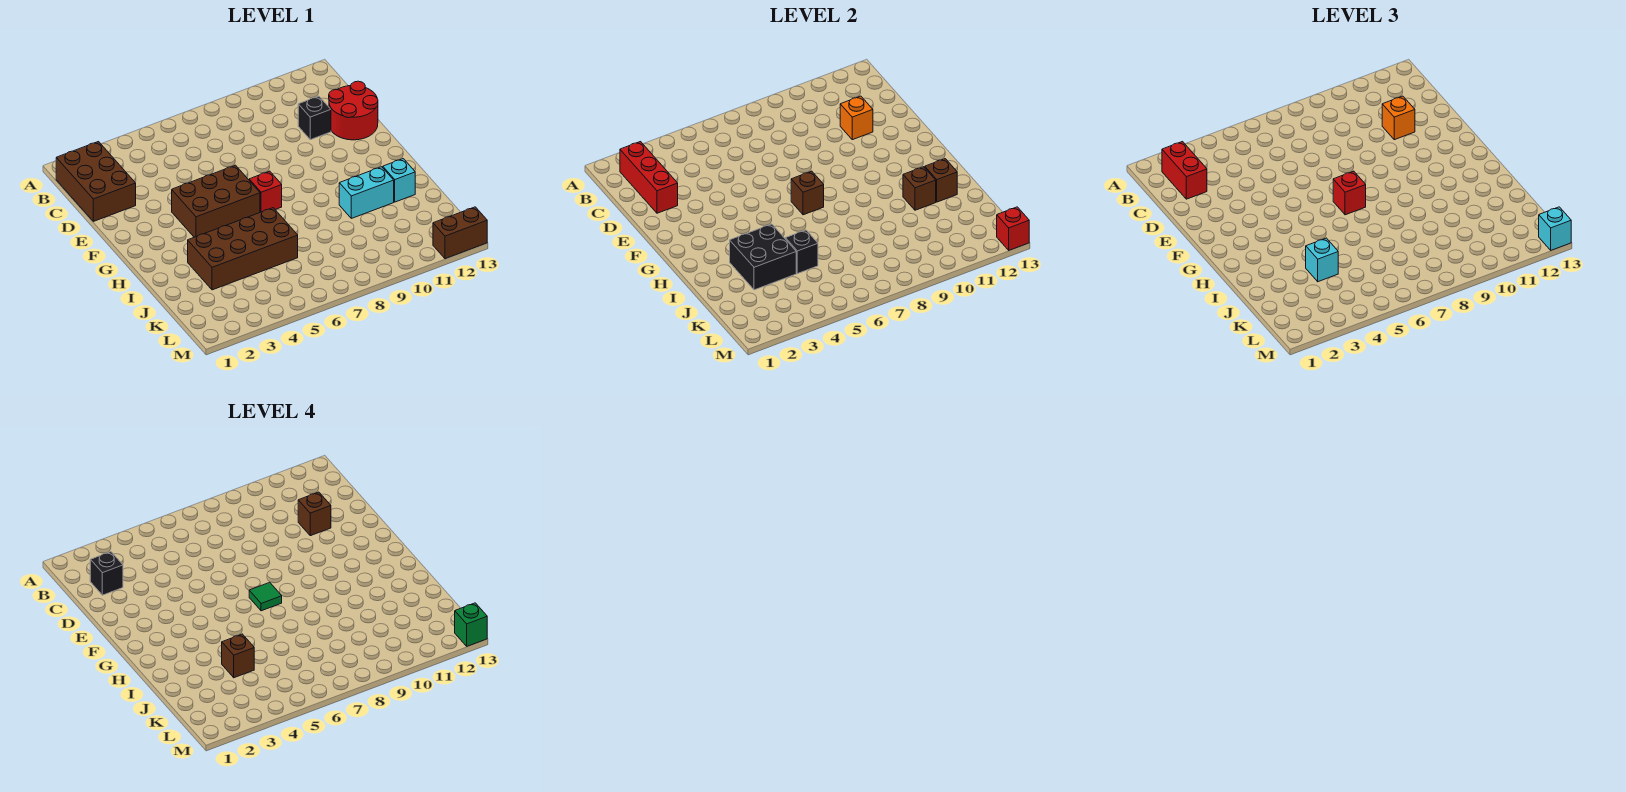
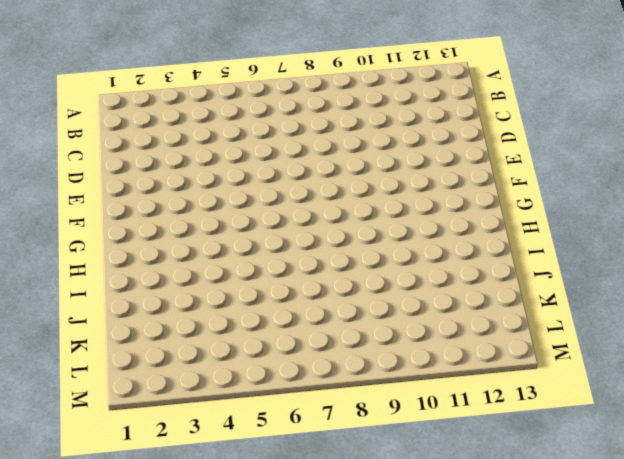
none -> brown brick B1:D2 level 1
none -> black brick D11 level 1
none -> red round brick D12:E13 level 1

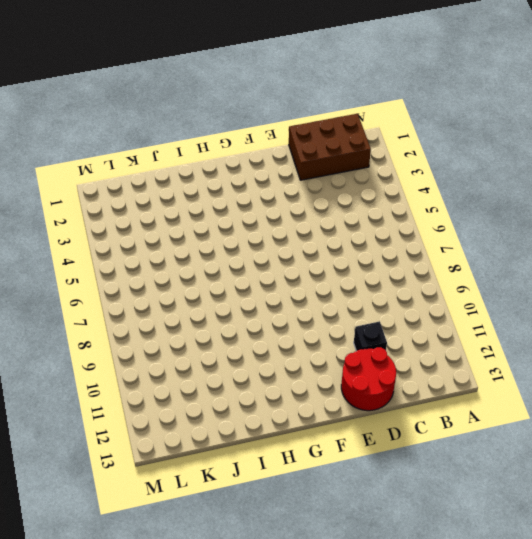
none -> brown brick F4:G6 level 1
none -> red brick G7 level 1
none -> brown brick I3:J6 level 1

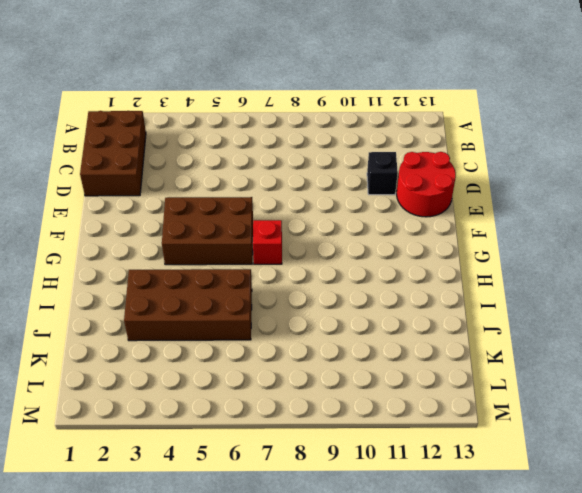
none -> cyan brick I10:I11 level 1
none -> cyan brick I12 level 1
none -> brown brick M12:M13 level 1

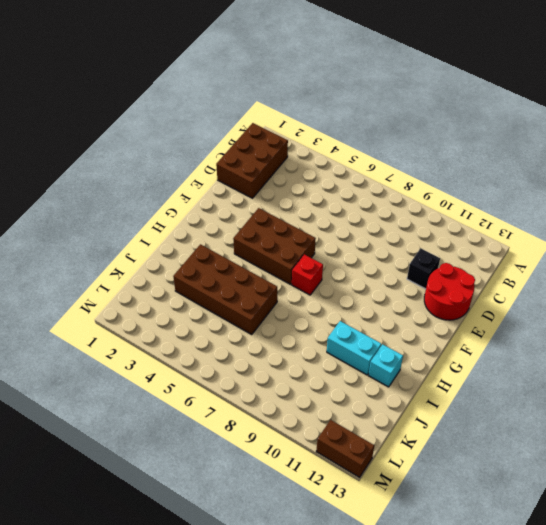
none -> red brick B2:D2 level 2
none -> orange brick D11 level 2
none -> brown brick G7 level 2

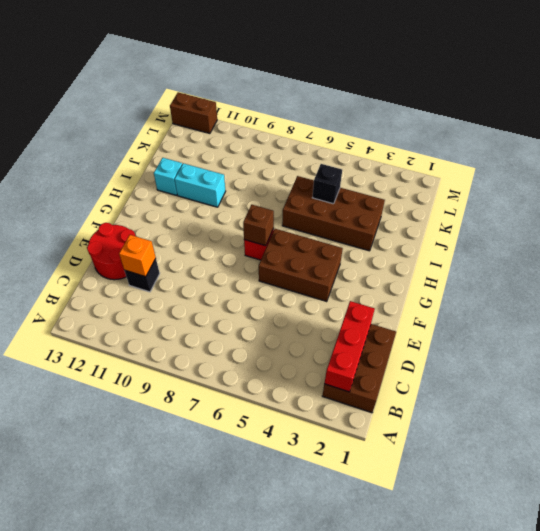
none -> black brick I3:J4 level 2
none -> brown brick I11 level 2
none -> brown brick I12 level 2

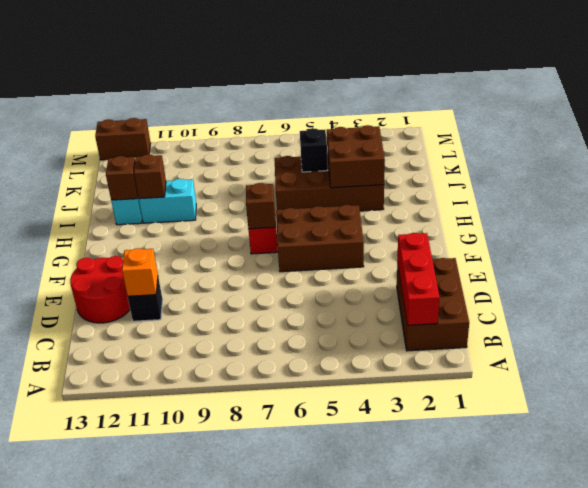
brown brick I3:J4 level 2 -> black brick I3:J4 level 2
none -> red brick M13 level 2
none -> red brick B2:C2 level 3
none -> orange brick D11 level 3

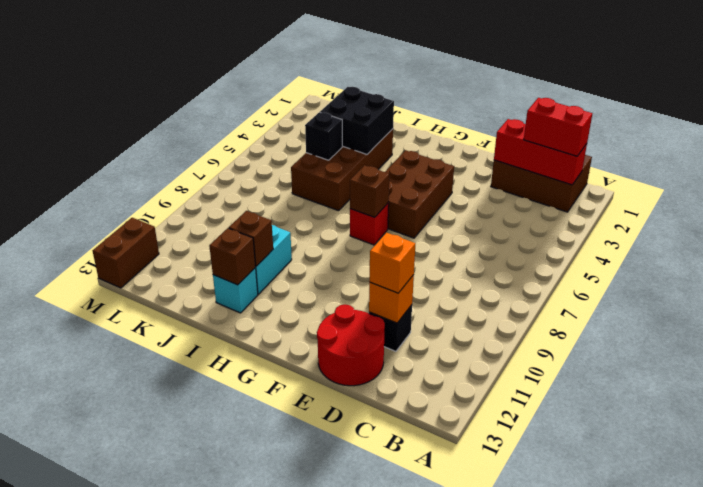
none -> red brick M13 level 2
none -> red brick G7 level 3
none -> cyan brick J4 level 3

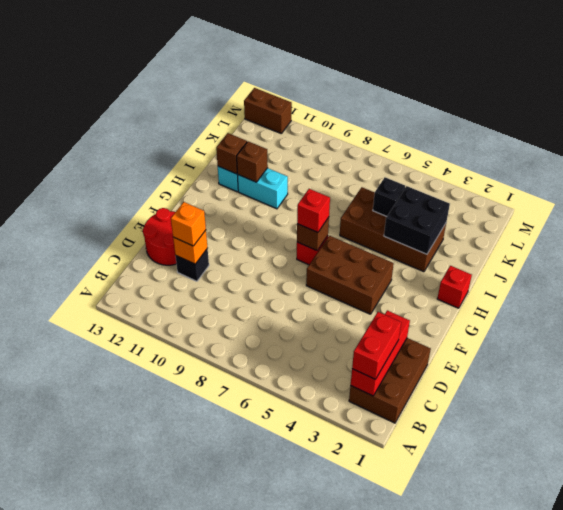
red brick H1 level 1 -> red brick M13 level 2
none -> cyan brick J4 level 3
none -> cyan brick M13 level 3
none -> black brick C2 level 4

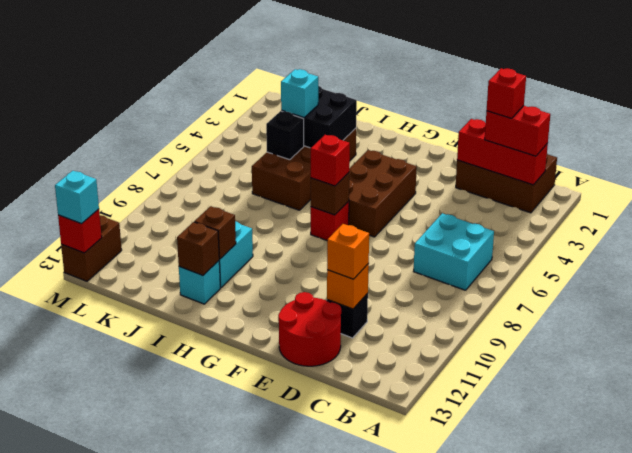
cyan brick B6:C7 level 1 -> none
red brick C2 level 4 -> black brick C2 level 4
none -> brown brick D11 level 4
none -> green tile G7 level 4
none -> brown brick J4 level 4

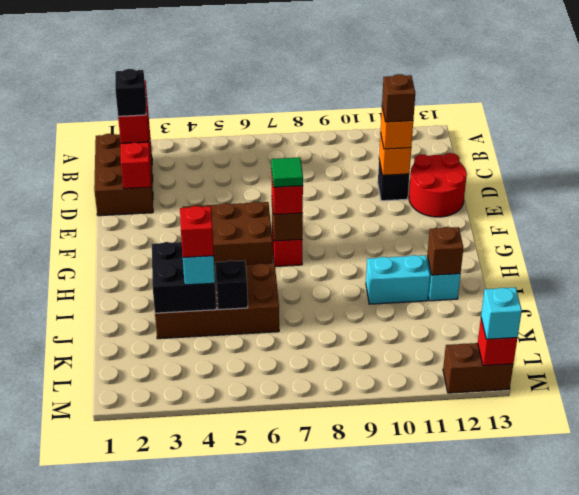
red brick J4 level 4 -> brown brick J4 level 4
none -> brown brick I11 level 2
none -> green brick M13 level 4

